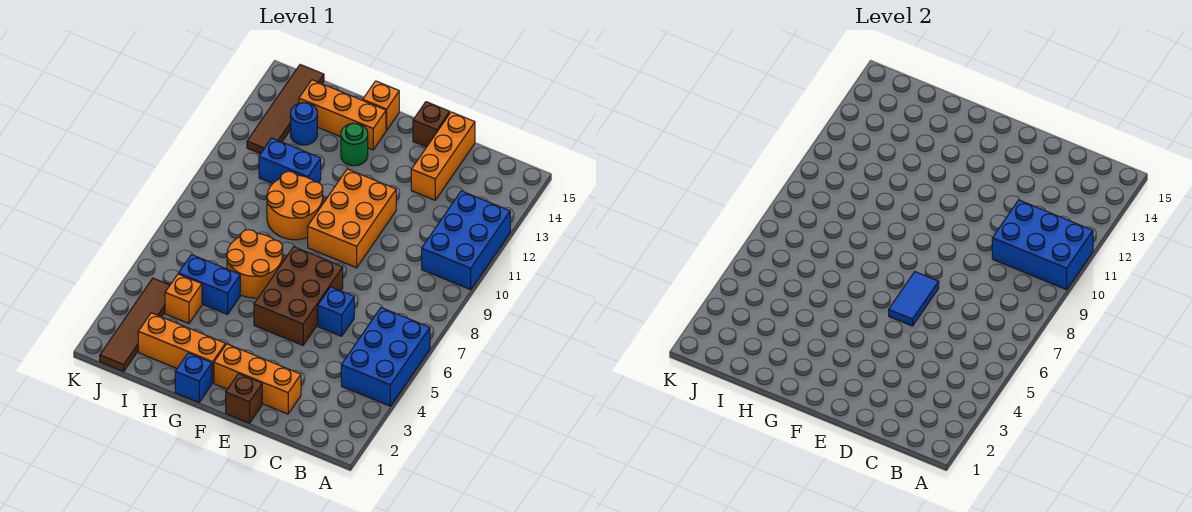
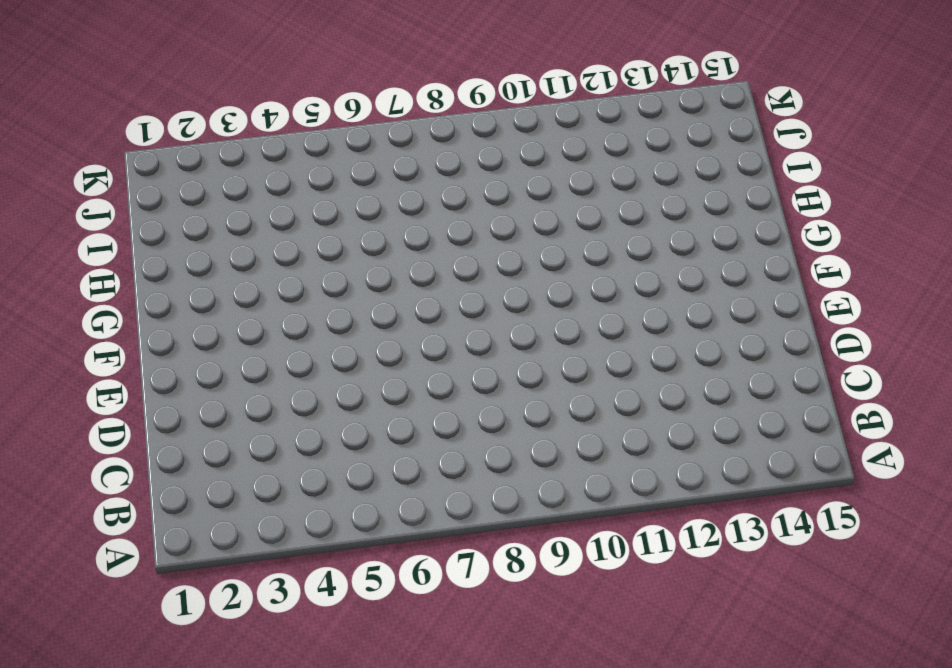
none -> blue brick A4:B6 level 1
none -> blue brick A10:B12 level 1
none -> orange brick D2:F2 level 1

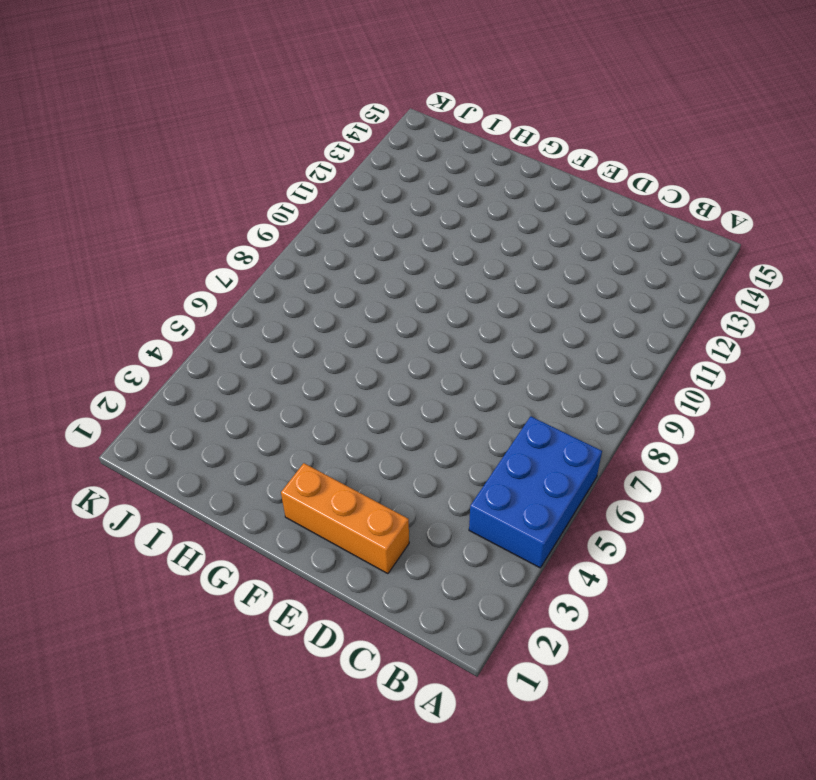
none -> blue brick A10:B12 level 1
none -> blue brick D6 level 1
none -> orange brick D13:D15 level 1

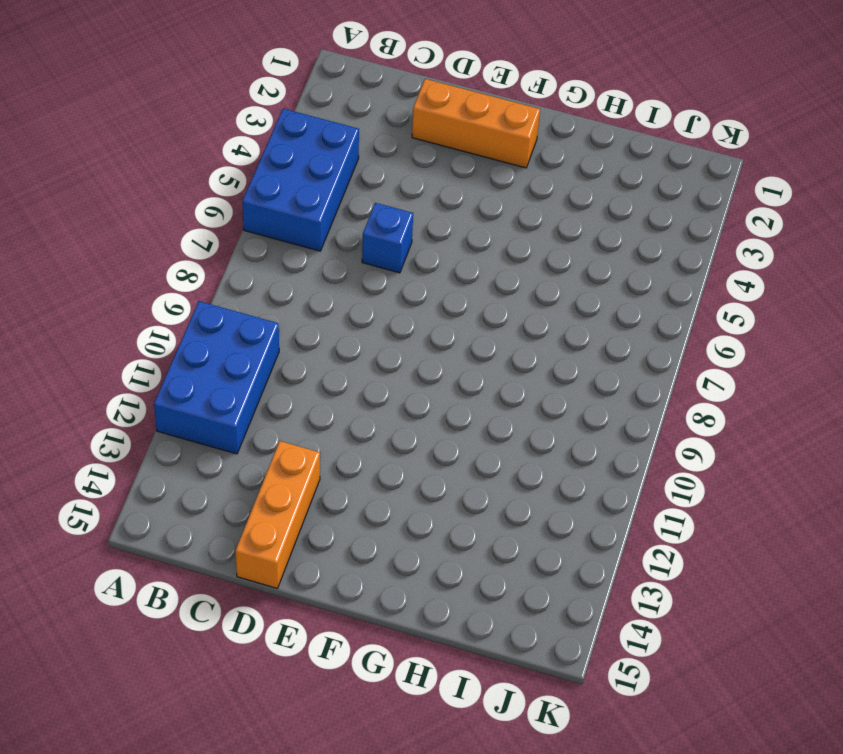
none -> brown brick E1 level 1
none -> brown brick E5:F7 level 1
none -> orange brick E9:F11 level 1

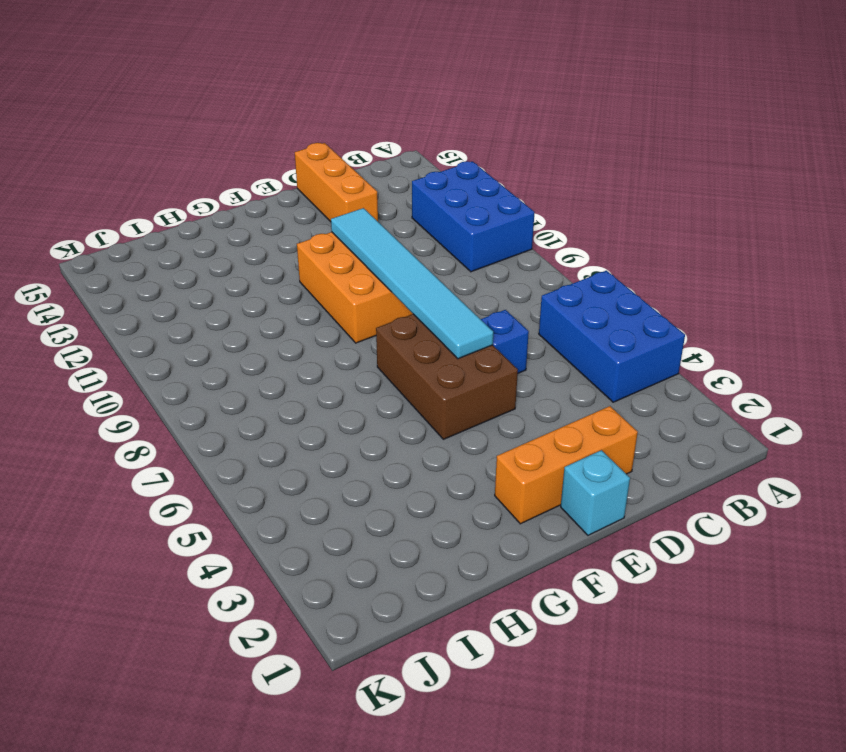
cyan brick E1 level 1 -> brown brick E1 level 1
cyan tile E6:E11 level 2 -> blue tile E6:E7 level 2
none -> brown brick E15 level 1
none -> blue brick G1 level 1
none -> orange brick G2:I2 level 1

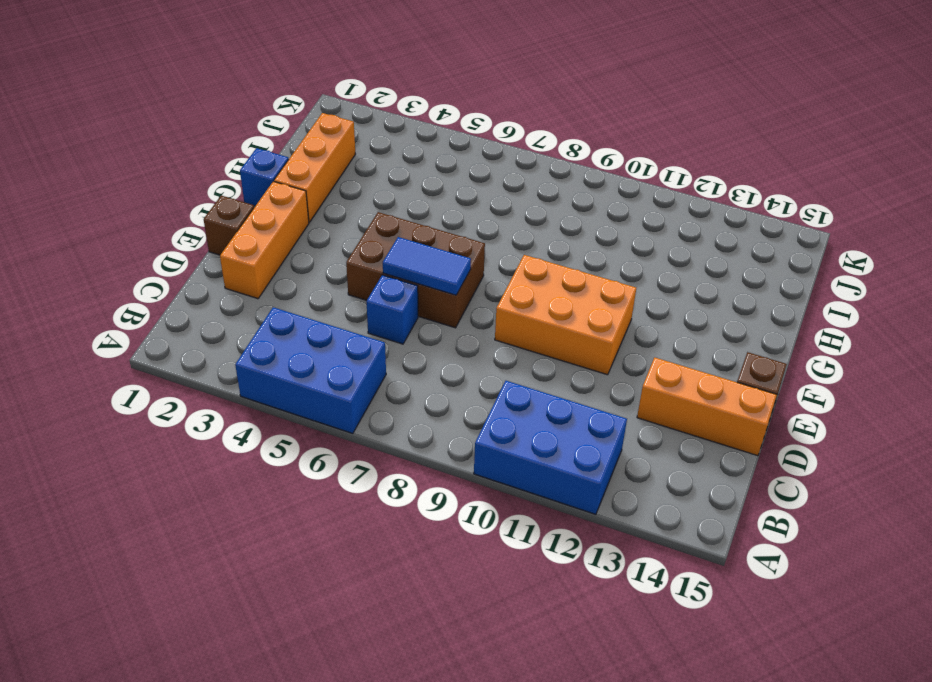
none -> orange round brick G6:H7 level 1
none -> orange round brick G9:H10 level 1
none -> green round brick G13 level 1

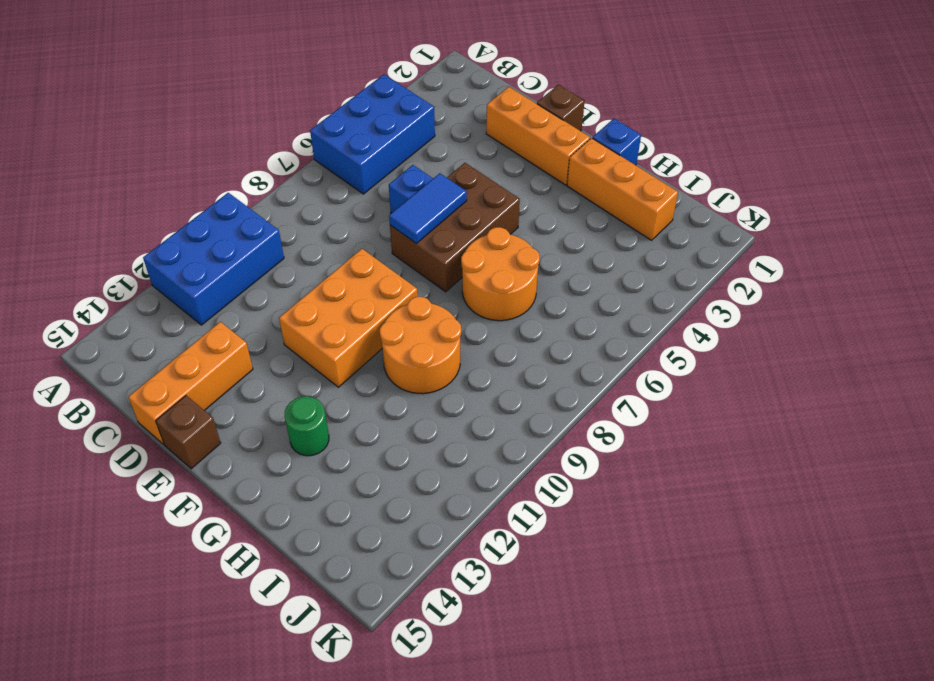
none -> orange brick G14:I14 level 1
none -> orange brick G15 level 1
none -> blue brick H5:I5 level 1

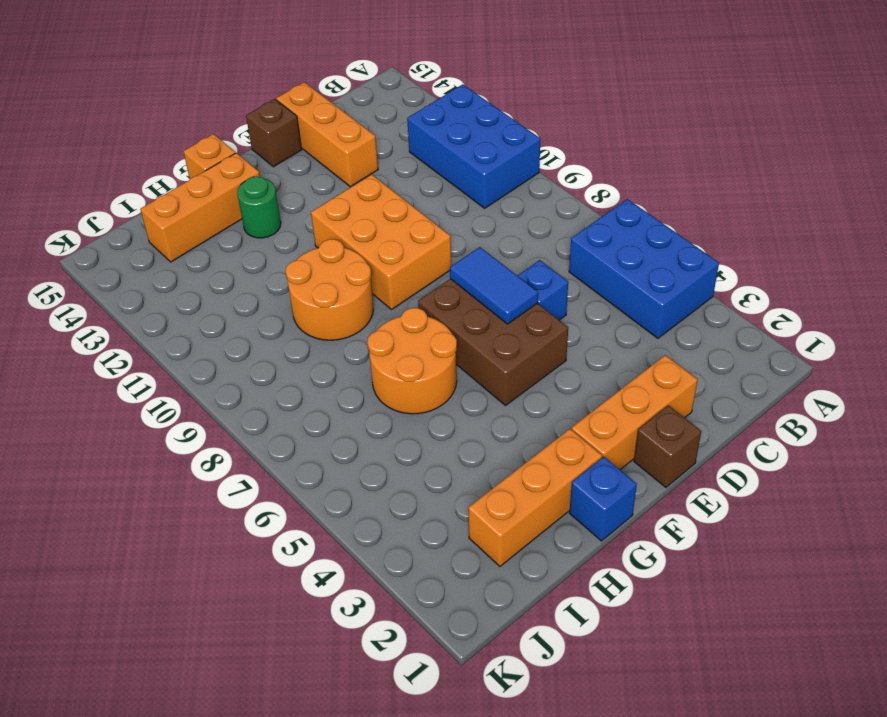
none -> blue brick H5:I5 level 1
none -> blue brick H11:I11 level 1
none -> orange brick I4 level 1

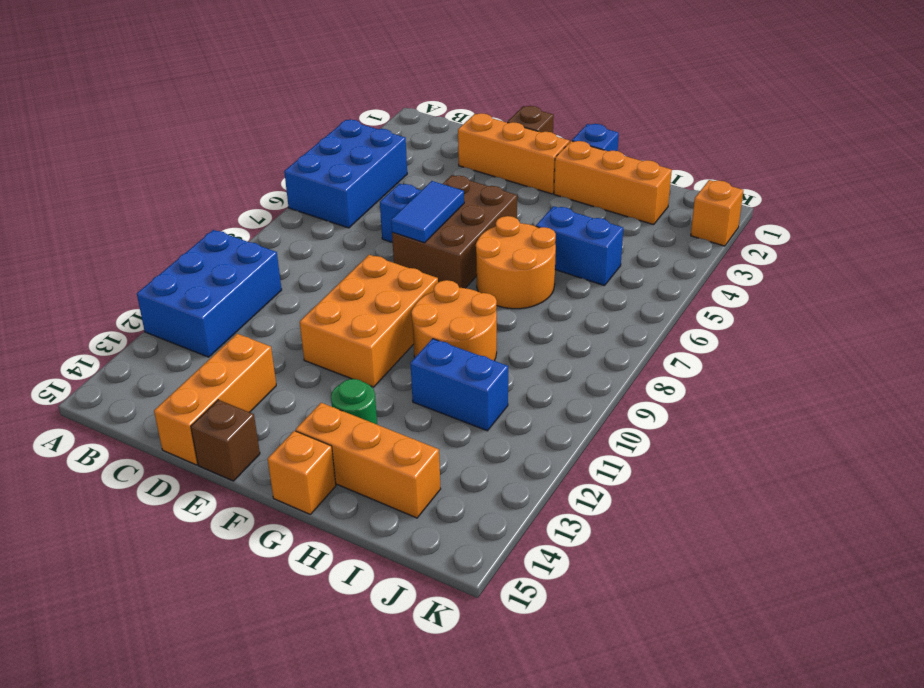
orange brick K2 level 1 -> orange brick I4 level 1
none -> blue round brick I13 level 1
none -> brown tile J1:J4 level 1
none -> brown tile J12:J15 level 1

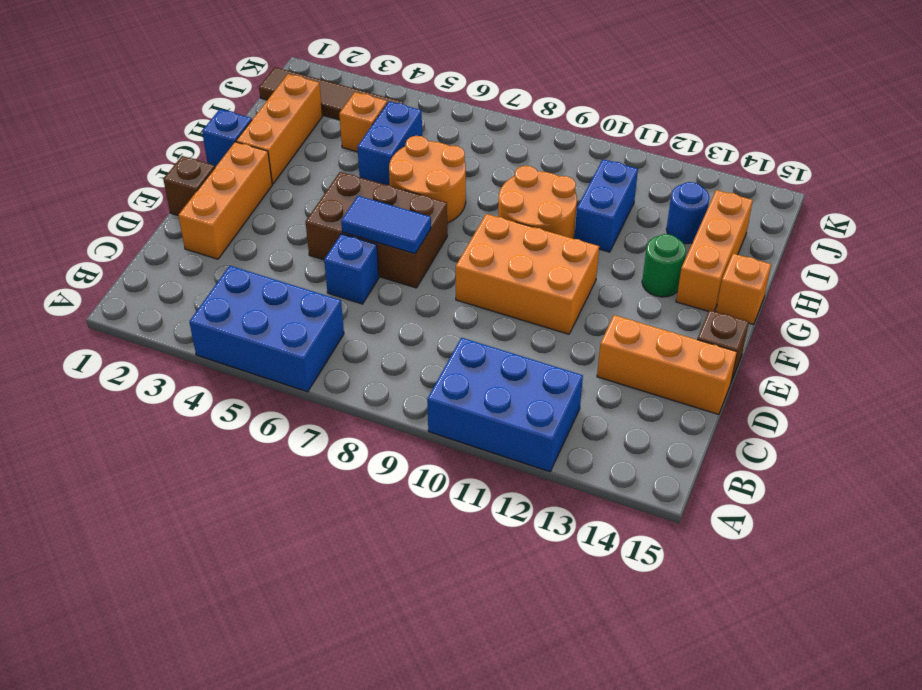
none -> brown tile J12:J15 level 1
none -> blue brick A10:C11 level 2

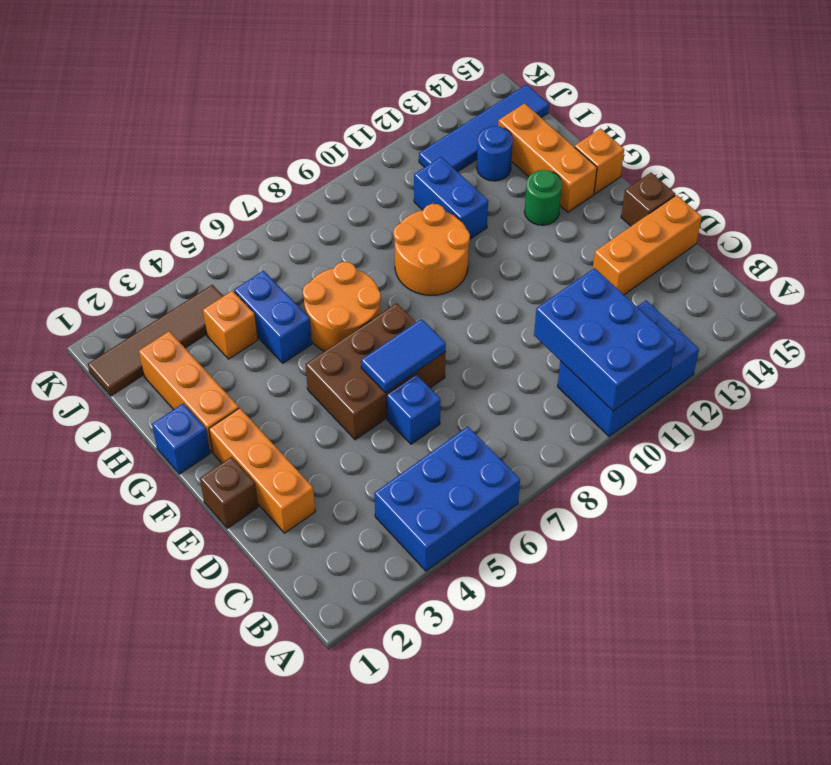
blue tile J12:J15 level 1 -> brown tile J12:J15 level 1
none -> orange brick E9:F11 level 1

